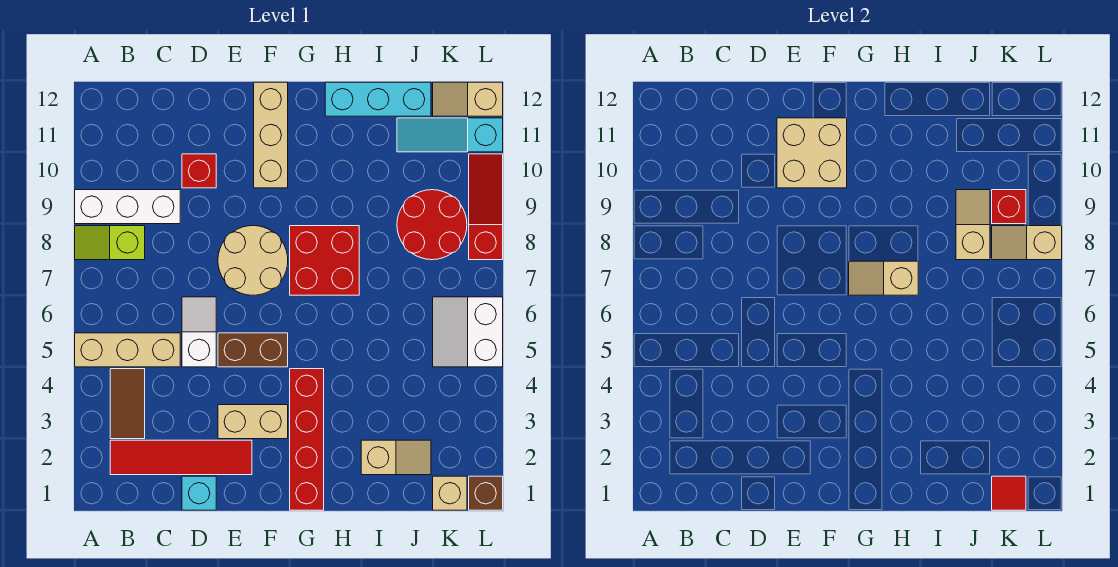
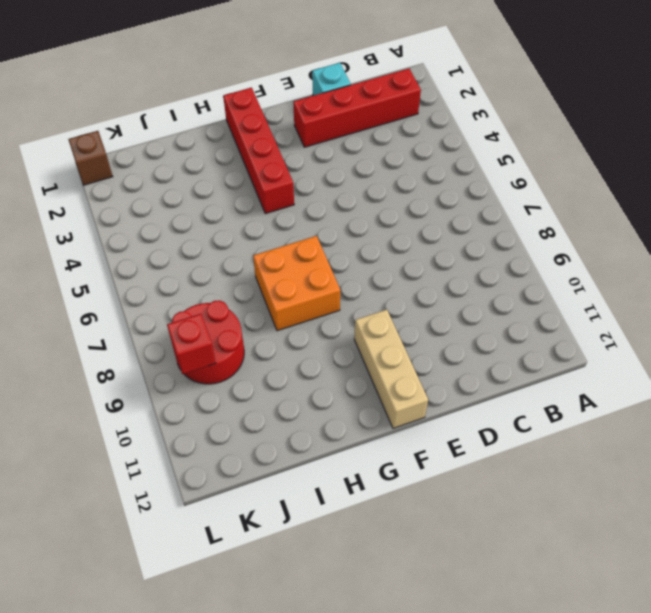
red brick B2:E2 level 1 -> red tile B2:E2 level 1
orange brick G7:H8 level 1 -> red brick G7:H8 level 1
none -> tan brick A5:C5 level 1
none -> lime slope A8:B8 level 1 top B
none -> white brick A9:C9 level 1

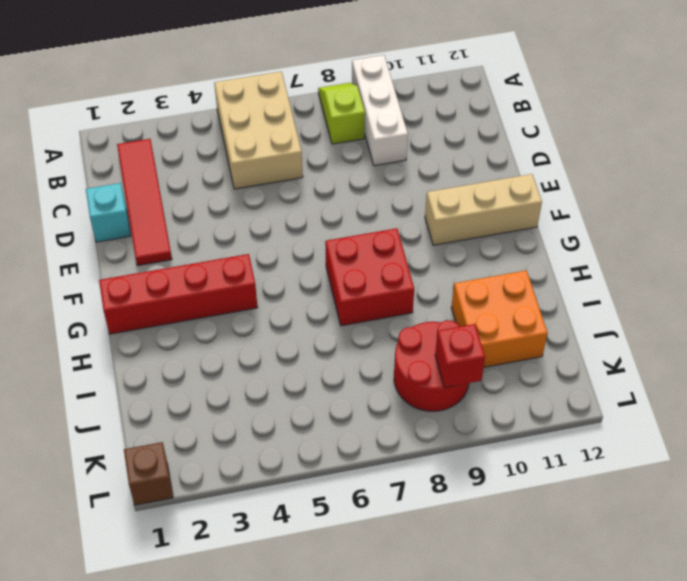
tan brick A5:C6 level 1 -> tan brick A5:C5 level 1
orange brick I10:J11 level 1 -> cyan slope J11:L11 level 1 top L
none -> brown tile B3:B4 level 1
none -> white slope D5:D6 level 1 top 5
none -> red brick D10 level 1

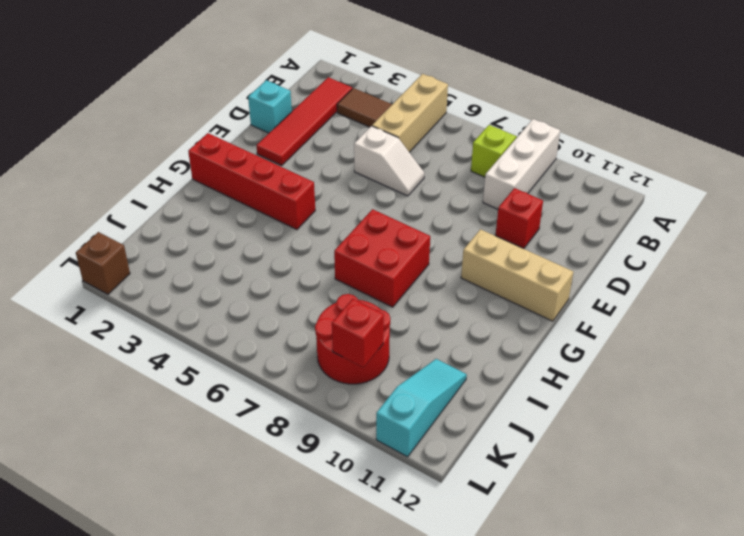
none -> tan brick E3:F3 level 1
none -> brown brick E5:F5 level 1
none -> tan round brick E7:F8 level 1

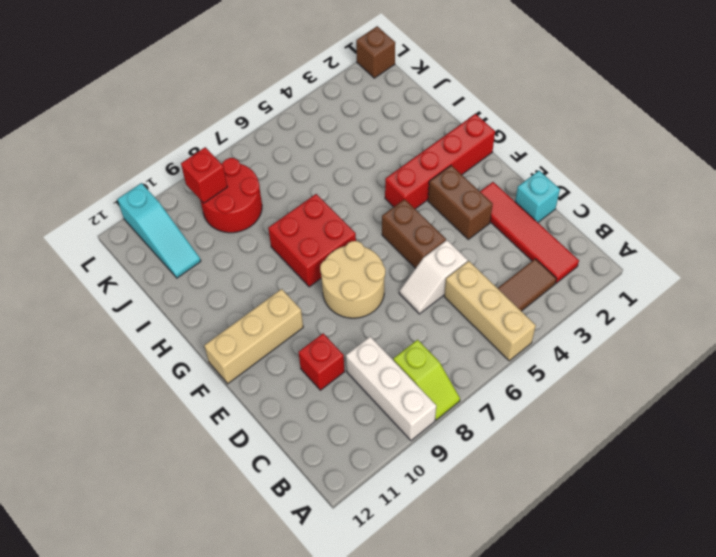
brown brick E3:F3 level 1 -> tan brick E3:F3 level 1
none -> cyan brick H12:J12 level 1
none -> tan slope I2:J2 level 1 top I
none -> tan brick K1 level 1

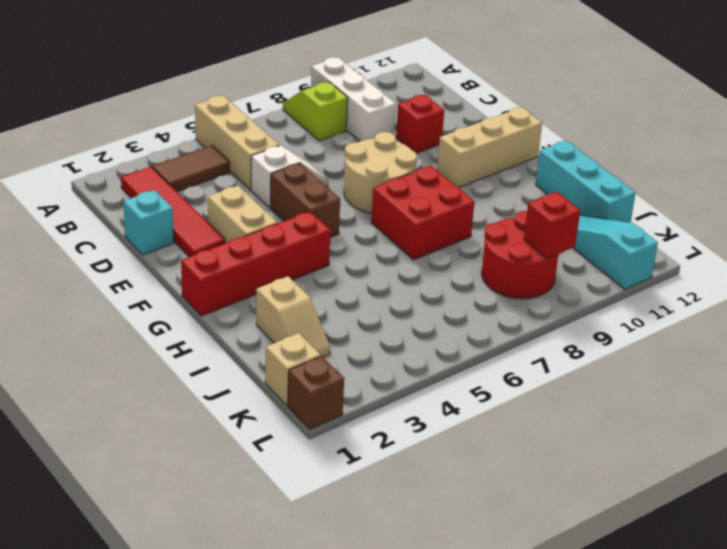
none -> white slope K5:L6 level 1 top L
none -> tan slope K12:L12 level 1 top L
none -> red slope L8:L10 level 1 top 8

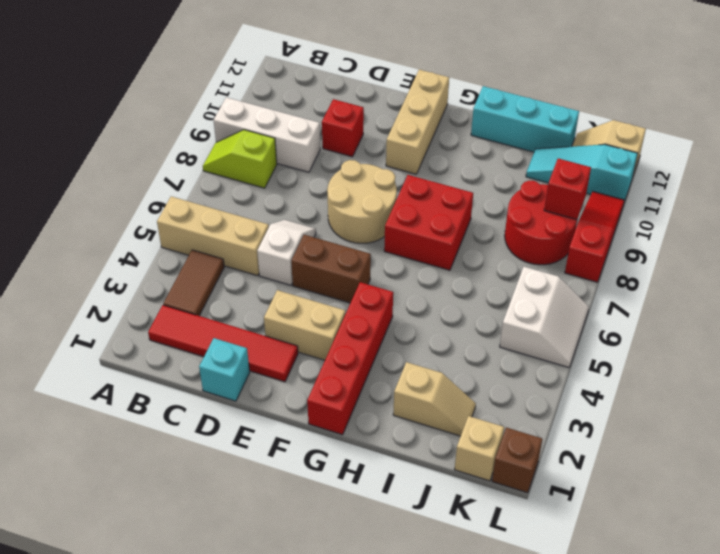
white slope K5:L6 level 1 top K -> white slope K5:L6 level 1 top L
none -> tan brick E10:F11 level 2
none -> tan slope G7:H7 level 2 top H
none -> tan slope J8:J9 level 2 top 8

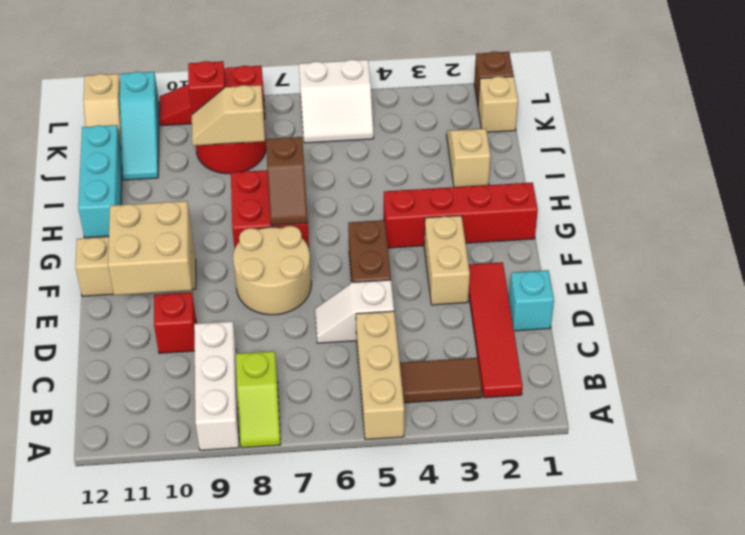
brown slope G7:H7 level 2 top H -> tan slope G7:H7 level 2 top H
none -> red tile K1 level 2
none -> tan slope K8:L8 level 2 top L

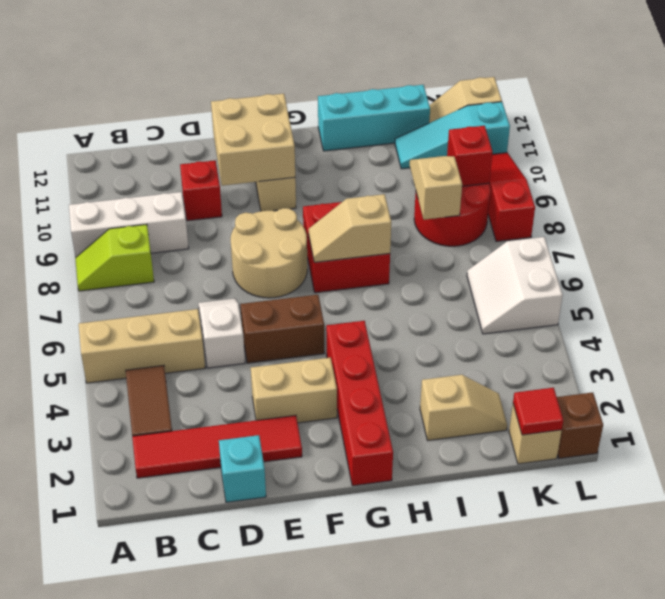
none -> tan slope K8:L8 level 2 top L

